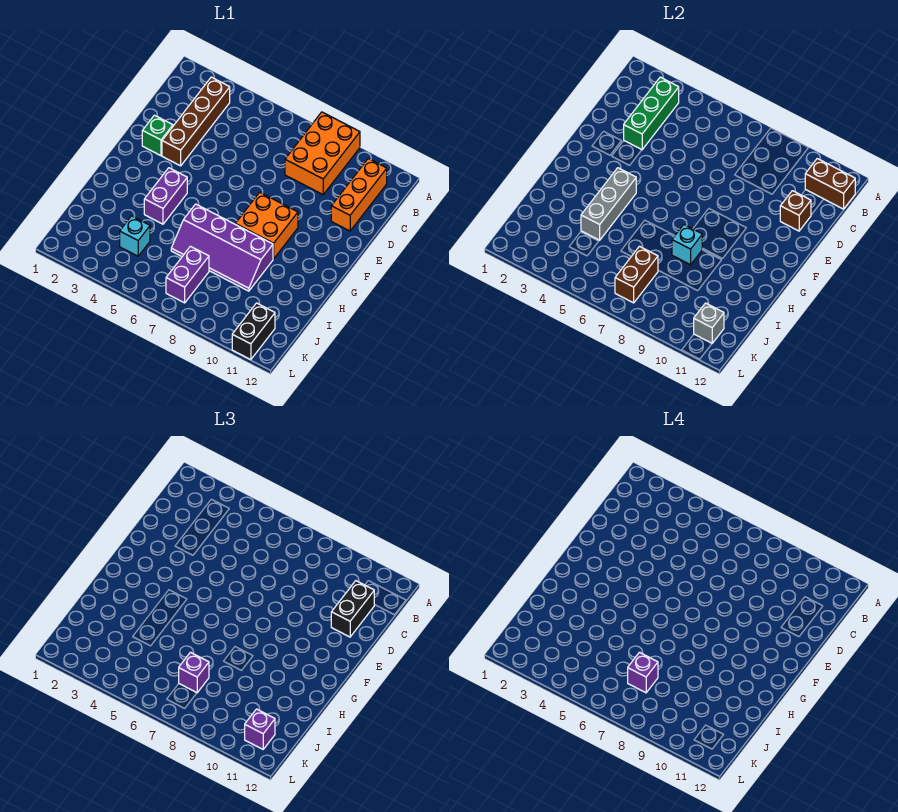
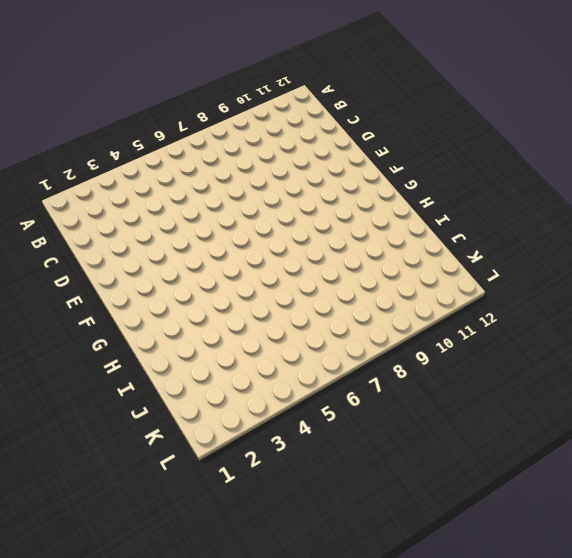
none -> orange brick A8:C9 level 1
none -> brown brick B3:E3 level 1
none -> orange brick B11:D11 level 1

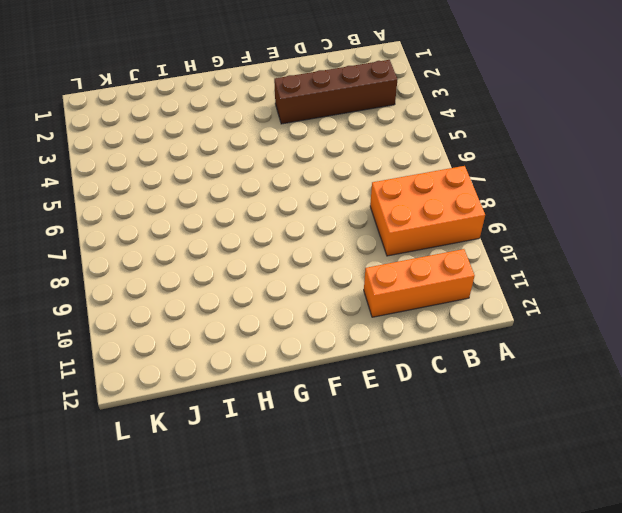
none -> green brick E2 level 1
none -> orange brick F8:G9 level 1
none -> purple brick G4:H4 level 1

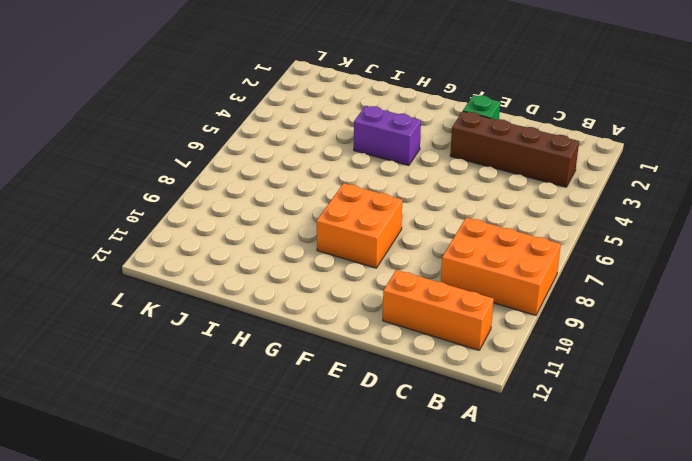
none -> purple slope H6:I9 level 1 top H
none -> cyan brick J4 level 1
none -> purple brick J7:K7 level 1

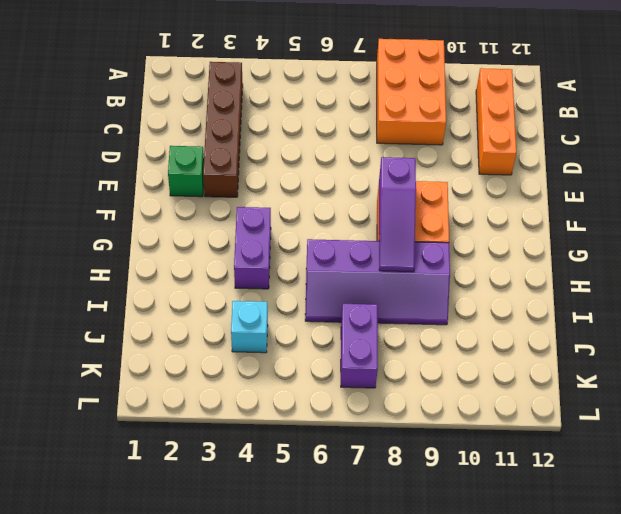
purple slope F8:H8 level 2 top F -> cyan brick H8 level 2
none -> black brick K11:L11 level 1
none -> green brick B3:D3 level 2
none -> brown brick B11:B12 level 2

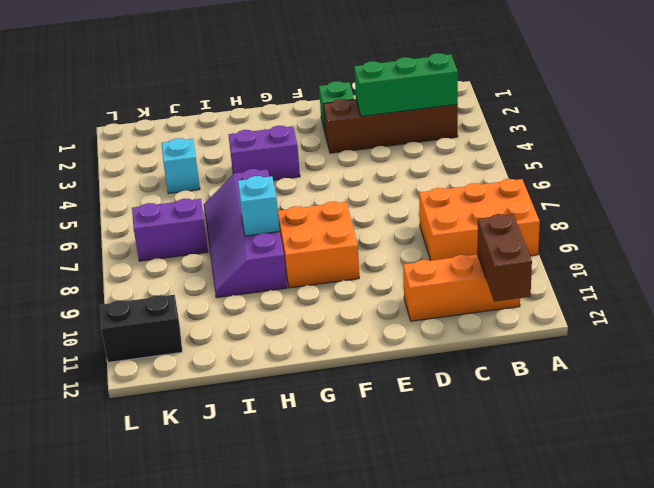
none -> brown brick D11 level 2
none -> grey brick G4:I4 level 2
none -> brown brick J7:K7 level 2

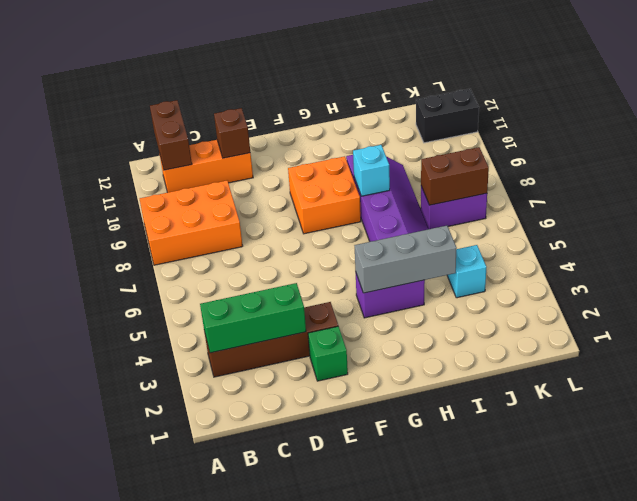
none -> grey brick K11 level 2
none -> black brick C11:D11 level 3
none -> purple brick J7 level 3

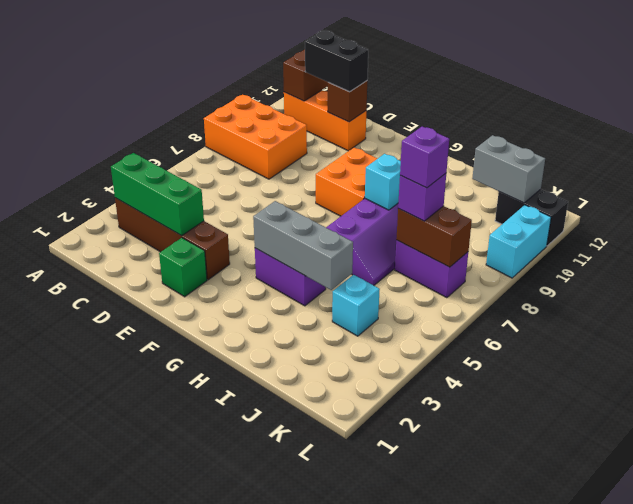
grey brick J11:K11 level 2 -> grey brick K11 level 2
cyan brick L9:L10 level 1 -> none
none -> purple brick K11 level 3

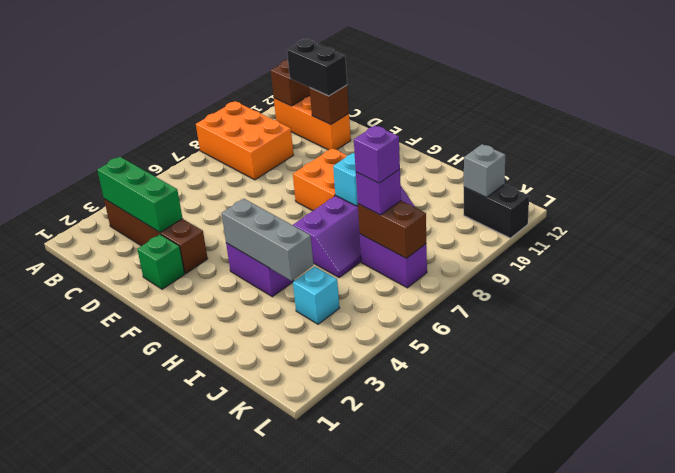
none -> purple brick K11 level 3

